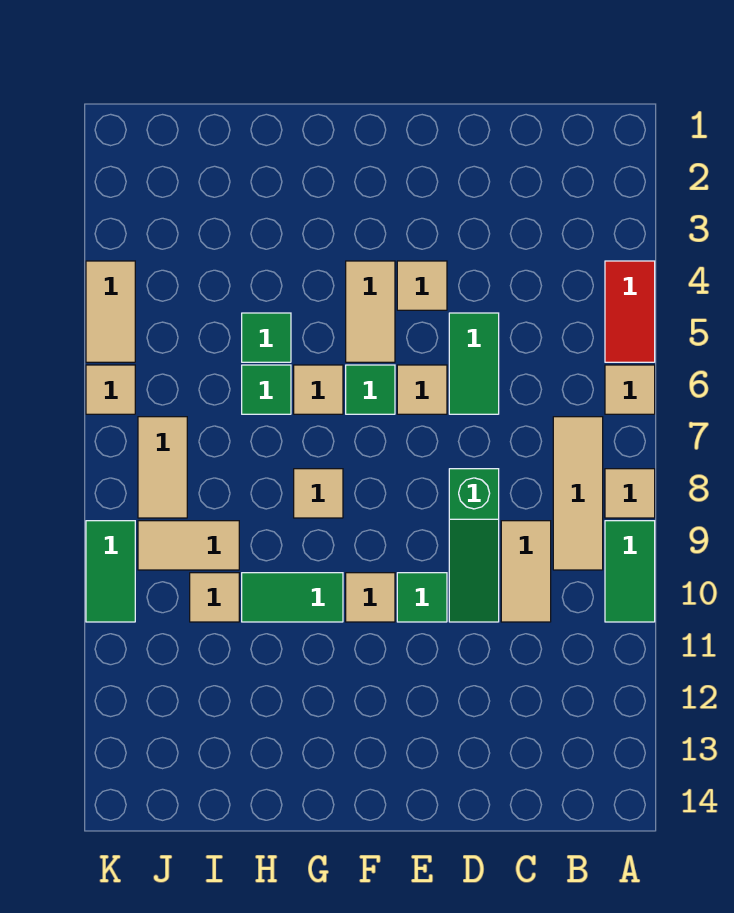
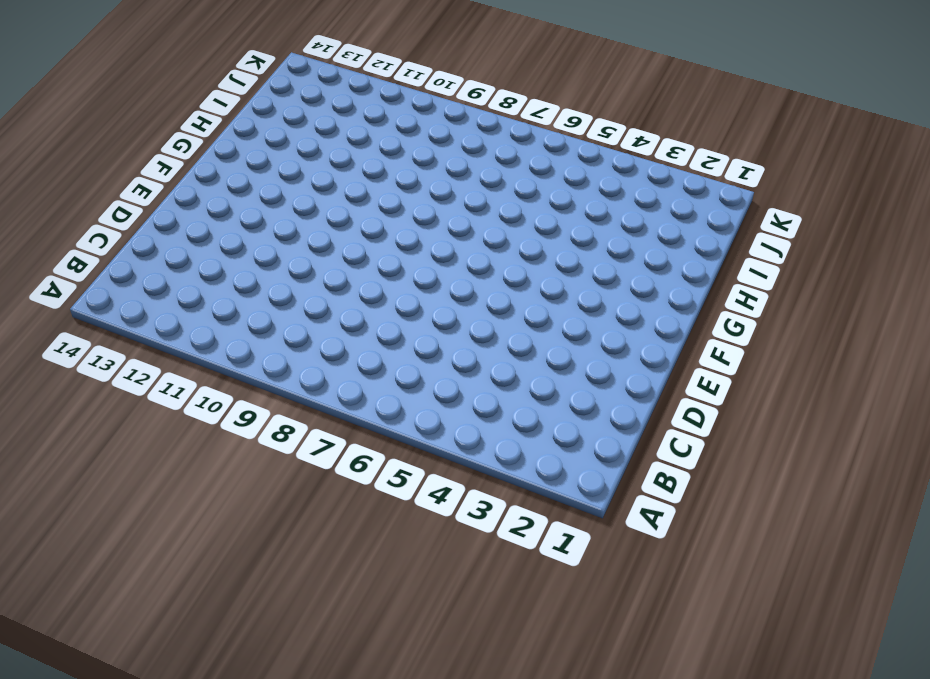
none -> red tile A4:A5 level 1
none -> tan tile A6 level 1
none -> tan tile A8 level 1

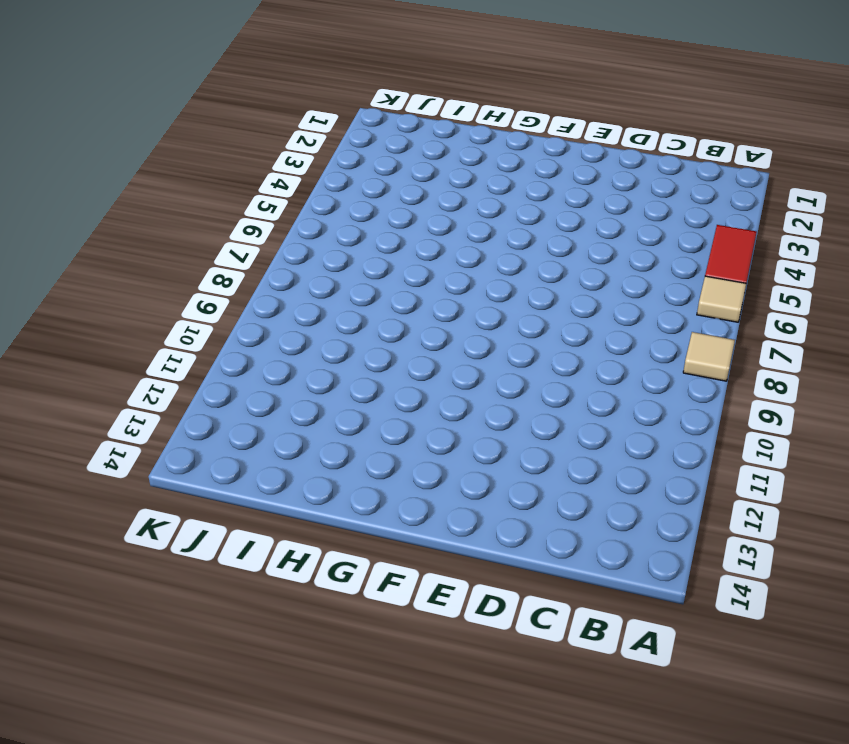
none -> green tile A9:A10 level 1
none -> tan tile B7:B9 level 1
none -> tan tile C9:C10 level 1

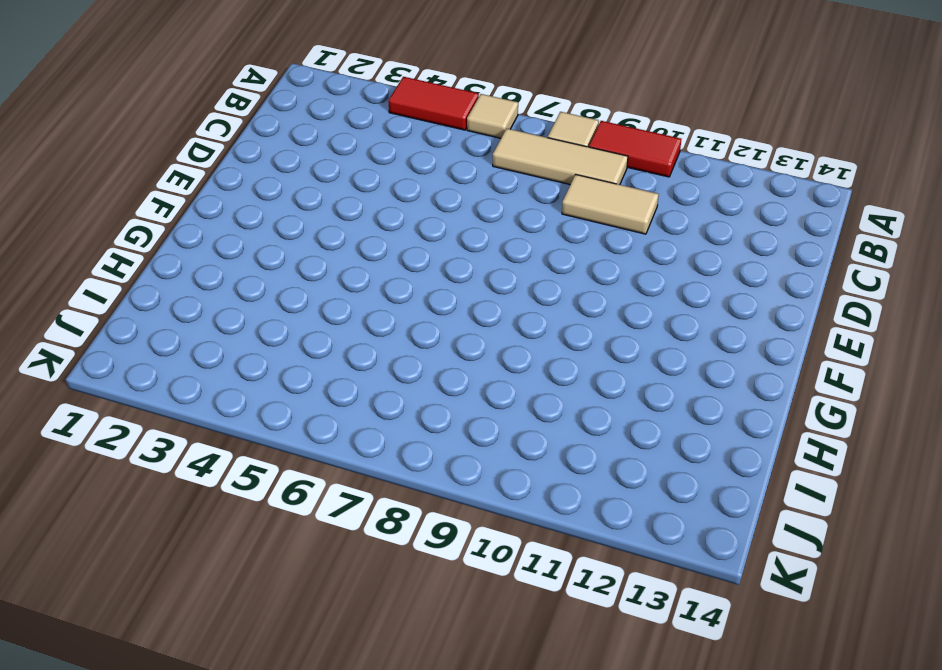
red tile A9:A10 level 1 -> green tile A9:A10 level 1
none -> green tile D5:D6 level 1
none -> green slope D8:D10 level 1 top 8
none -> tan tile E4 level 1

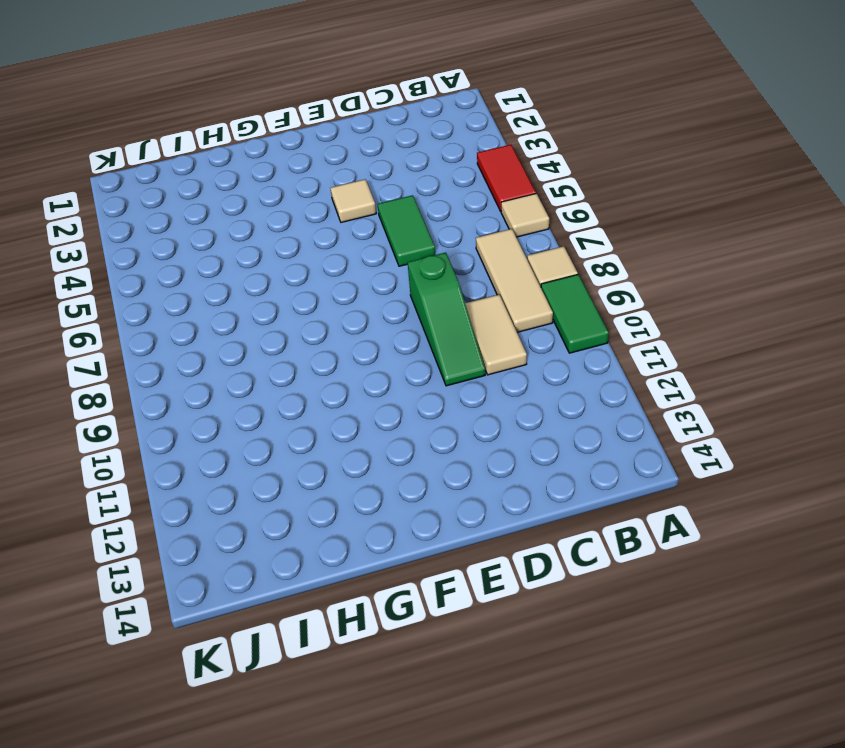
none -> tan tile E6 level 1
none -> green tile E10 level 1
none -> tan tile F4:F5 level 1

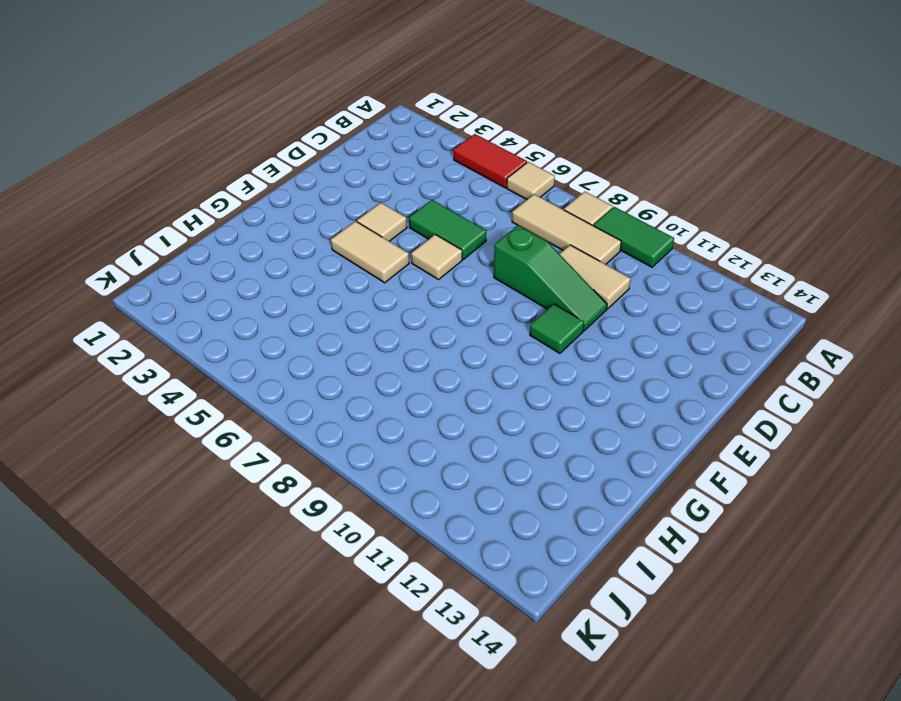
none -> green tile F6 level 1
none -> tan tile F10 level 1
none -> tan tile G6 level 1

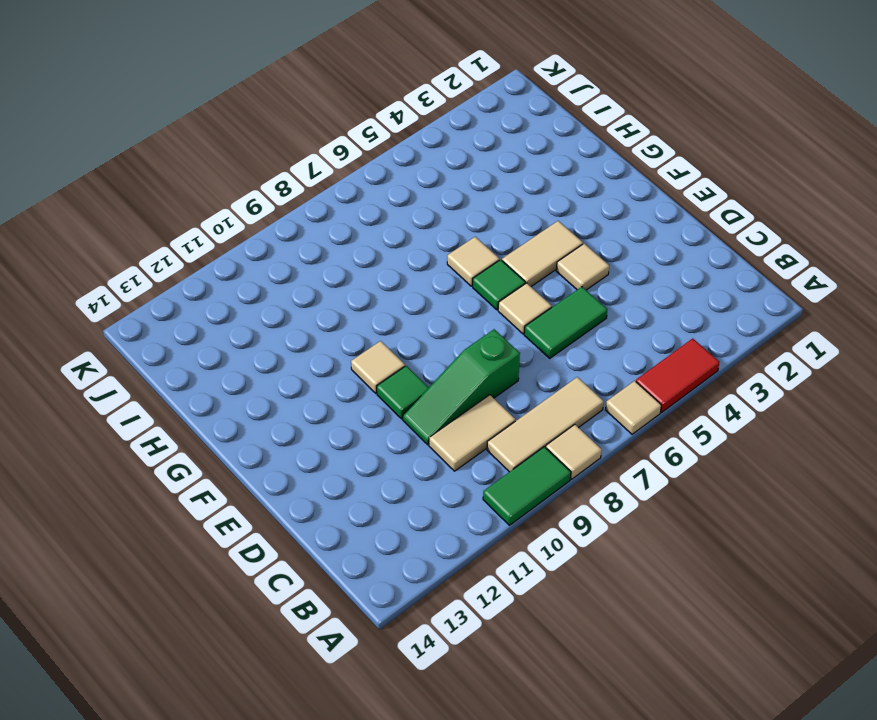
none -> tan tile G8 level 1
none -> green tile G10:H10 level 1
none -> green tile H5 level 1

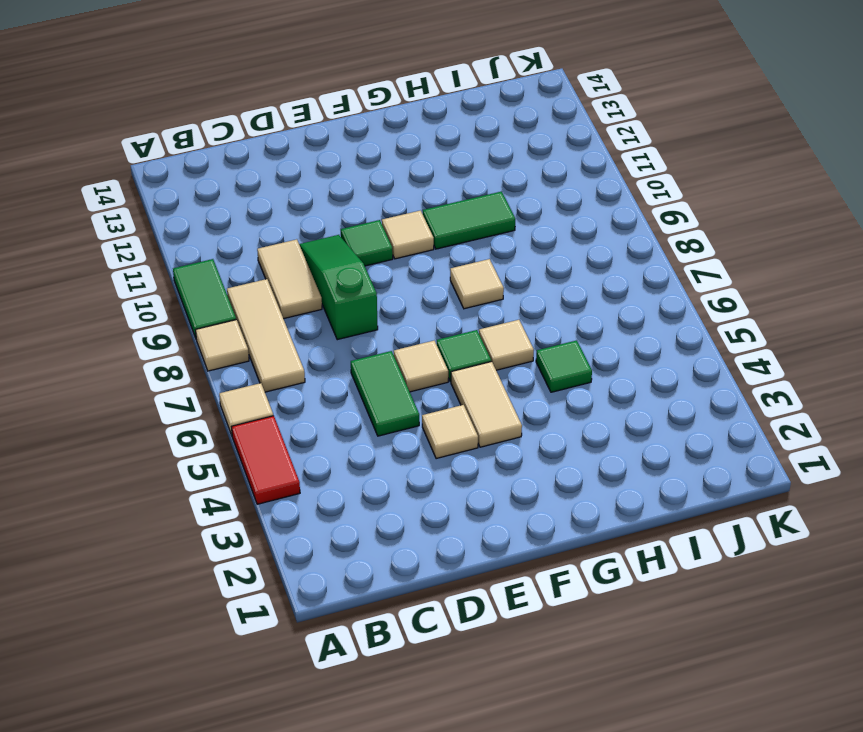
none -> green tile H6 level 1
none -> tan tile I9:J9 level 1
none -> tan tile I10 level 1

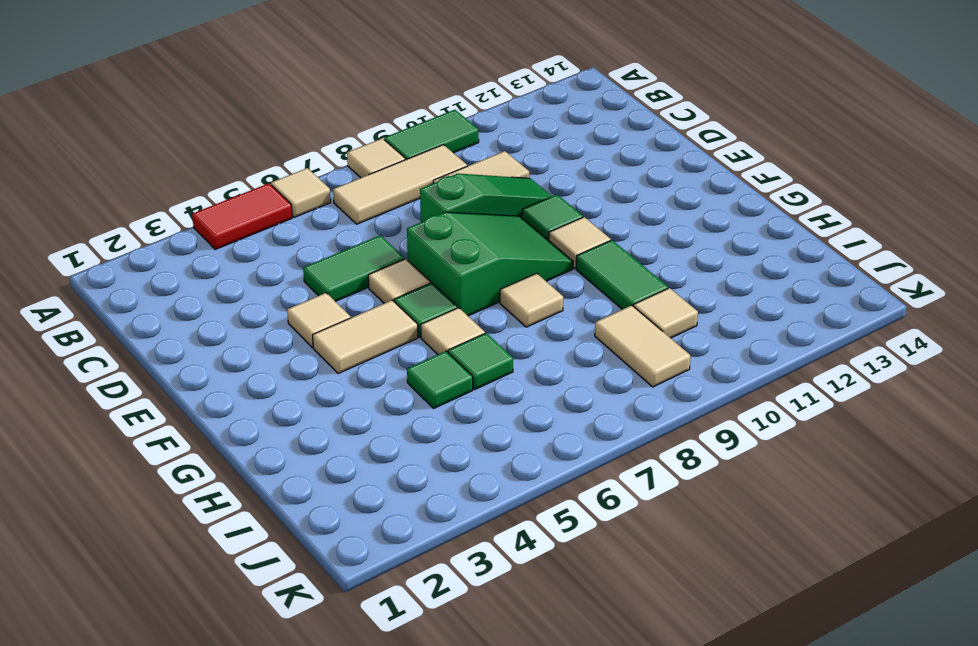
green slope E7:F9 level 1 top 7 -> none
none -> tan tile J7:J8 level 1
none -> tan tile K4:K5 level 1
none -> tan tile K6 level 1

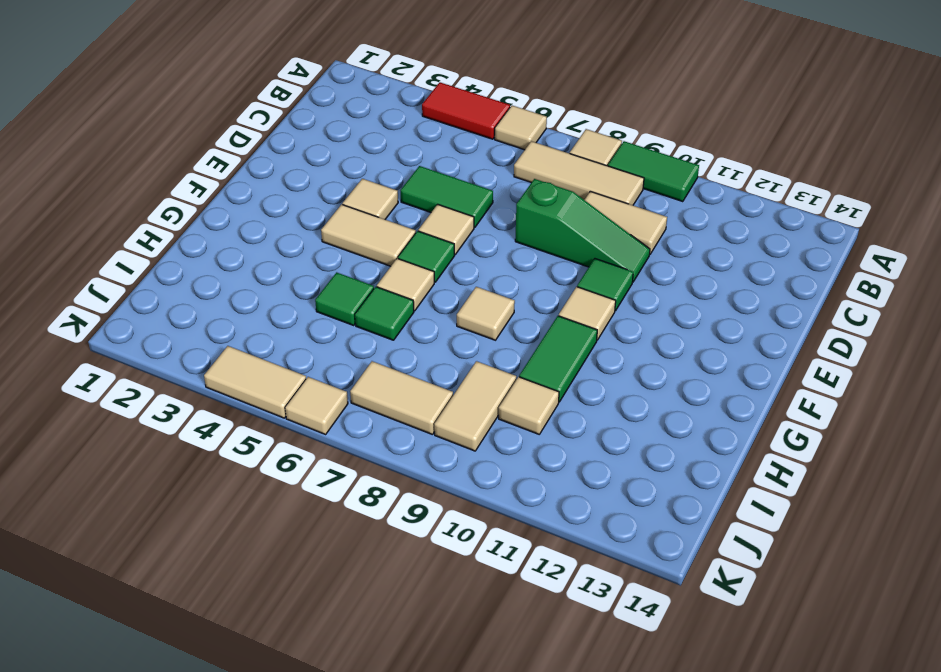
none -> green tile K9:K10 level 1

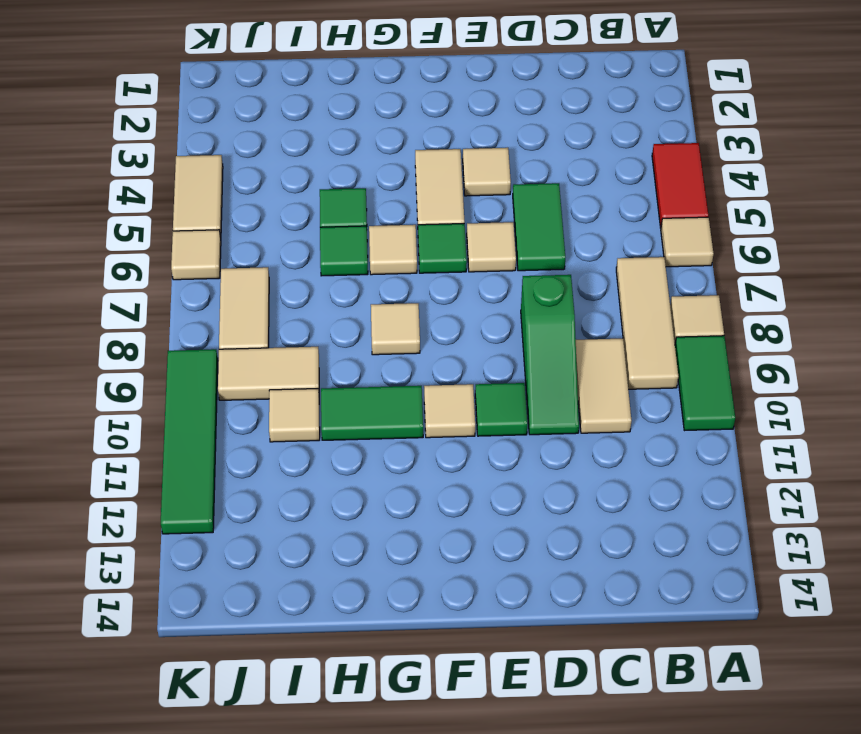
green tile K9:K12 level 1 -> green tile K9:K10 level 1

